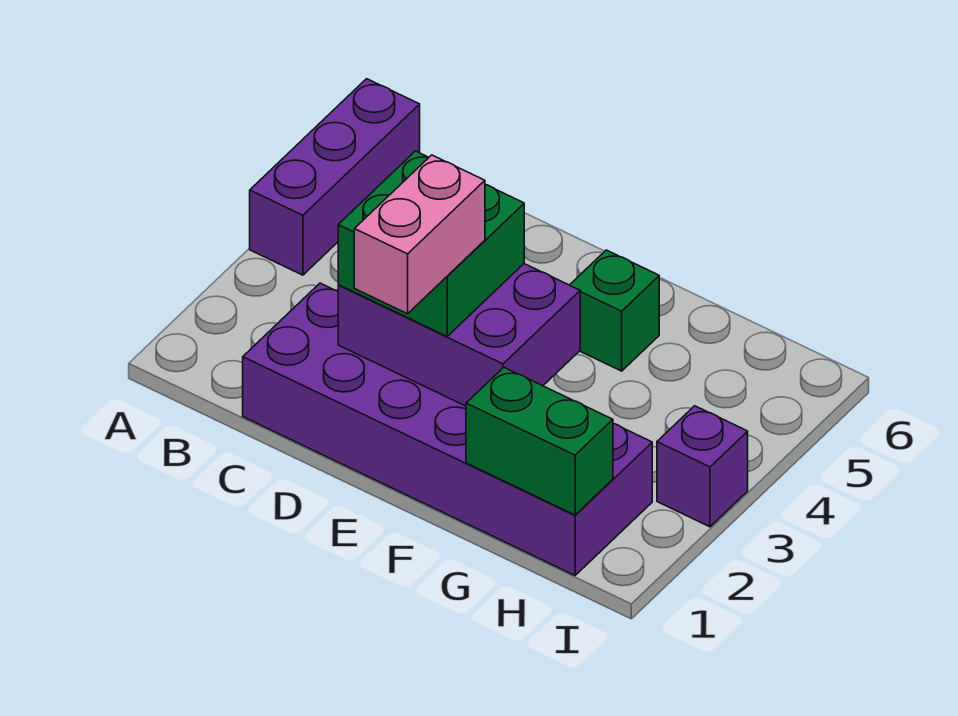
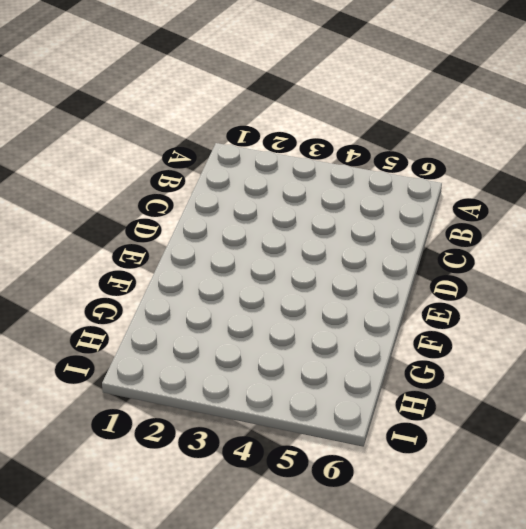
none -> purple brick A4:A6 level 1
none -> purple brick C1:H2 level 1

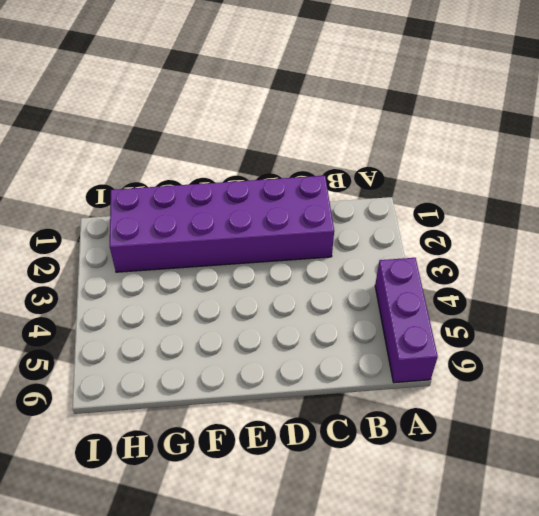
none -> green brick F5 level 1
none -> purple brick I3 level 1

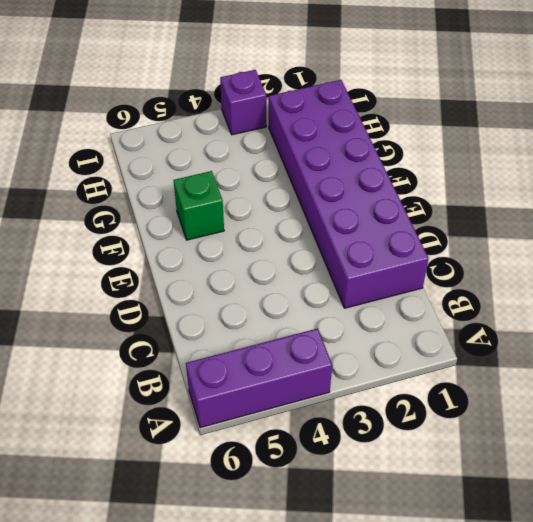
none -> purple brick D2:F3 level 2
none -> green brick G1:H1 level 2

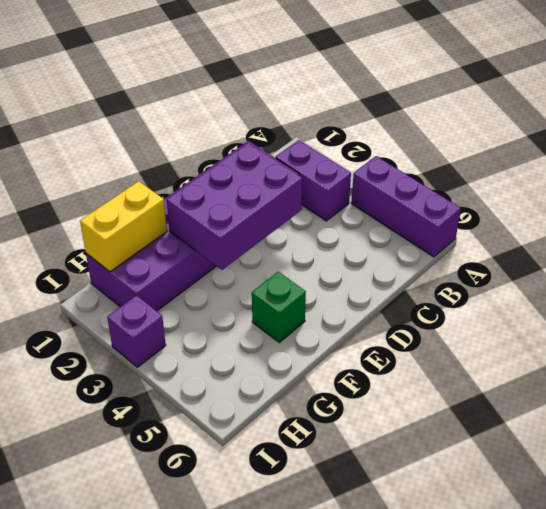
purple brick B2:B3 level 1 -> none
yellow brick G1:H1 level 2 -> green brick G1:H1 level 2
none -> green brick D2:E3 level 3
none -> pink brick E1:E2 level 4

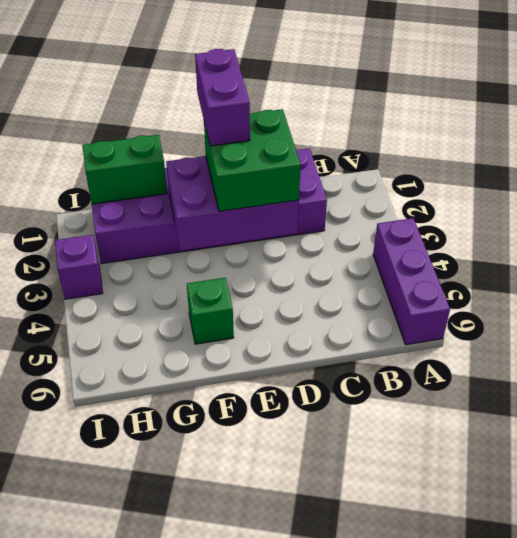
purple brick E1:E2 level 4 -> pink brick E1:E2 level 4

